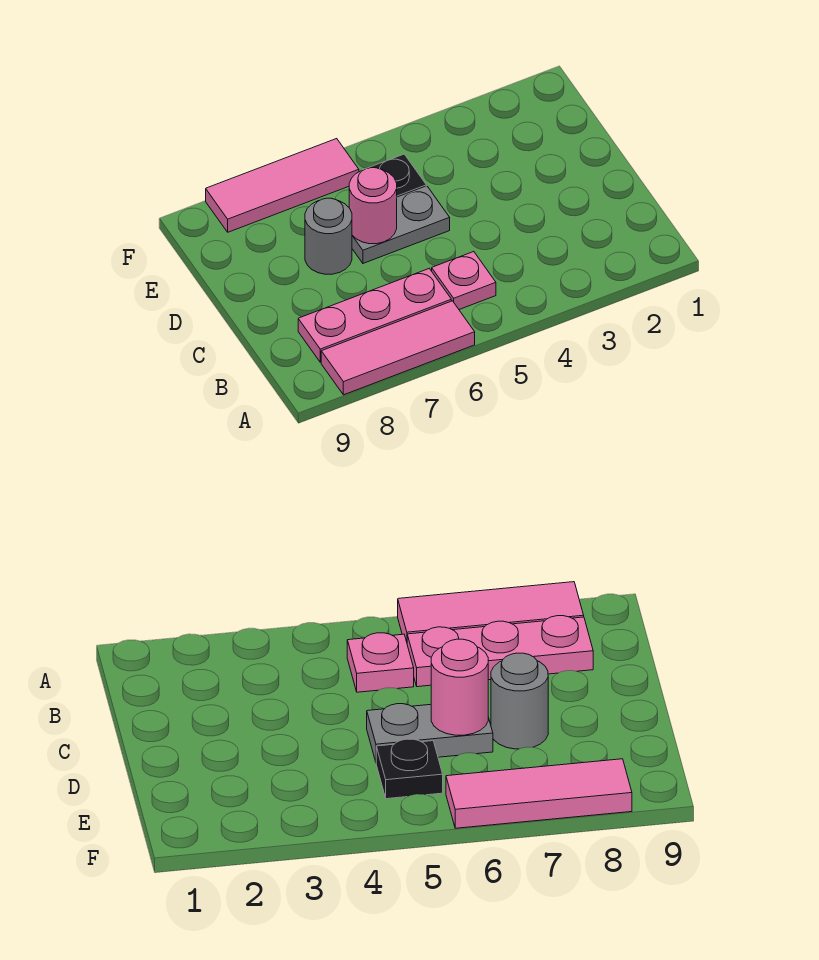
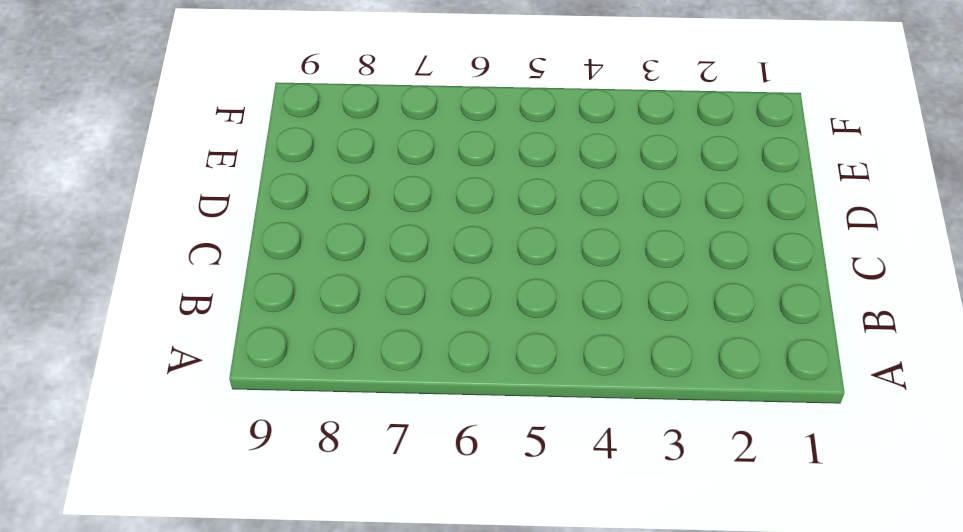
none -> pink tile A6:A8 level 1
none -> pink plate B5 level 1

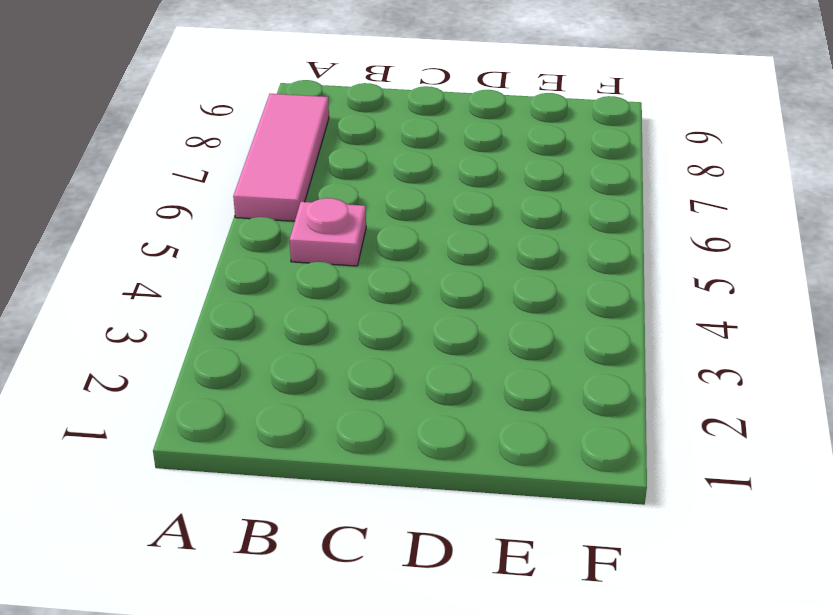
none -> pink plate B6:B8 level 1
none -> grey plate D5:D6 level 1

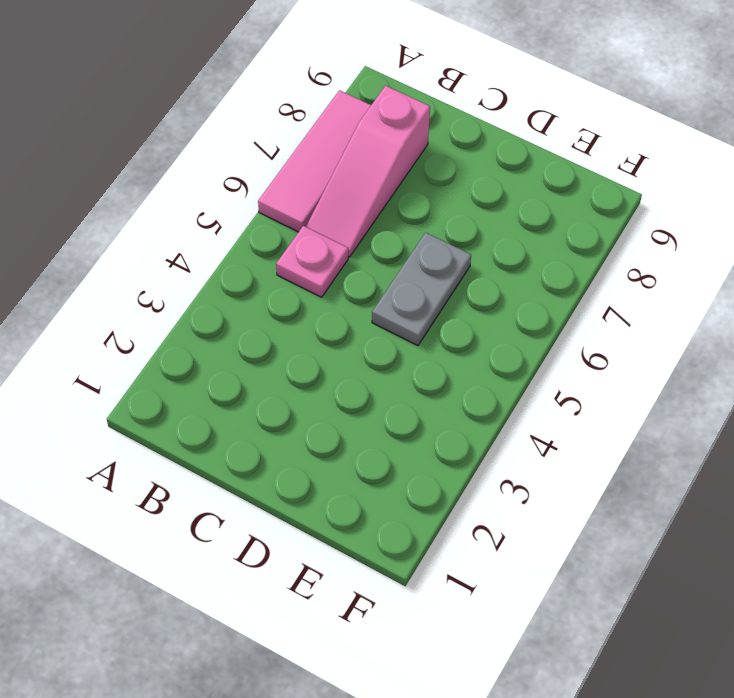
pink slope B6:B8 level 1 top 8 -> pink plate B6:B8 level 1
none -> grey round brick D7 level 1
none -> black plate E5 level 1

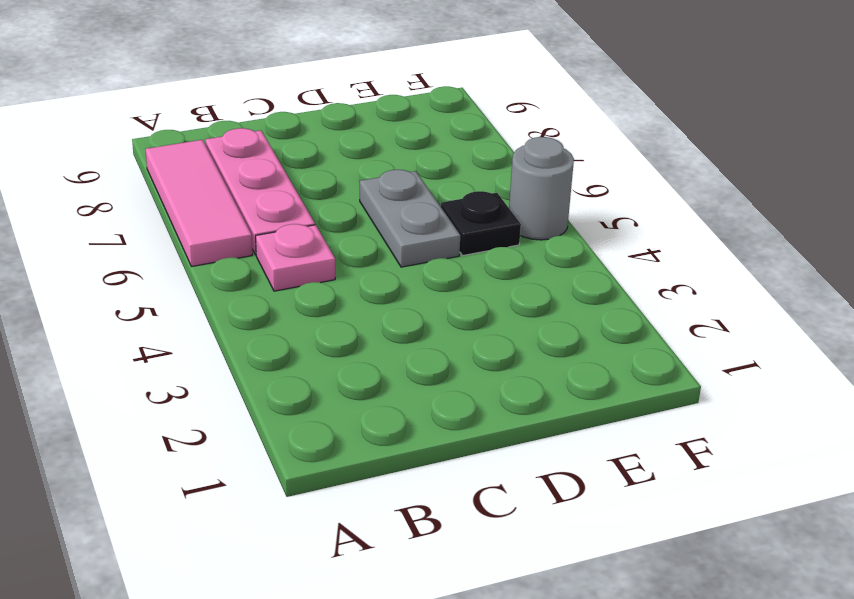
grey round brick F5 level 1 -> grey round brick D7 level 1
none -> pink tile F6:F8 level 1
none -> pink round brick D6 level 2

